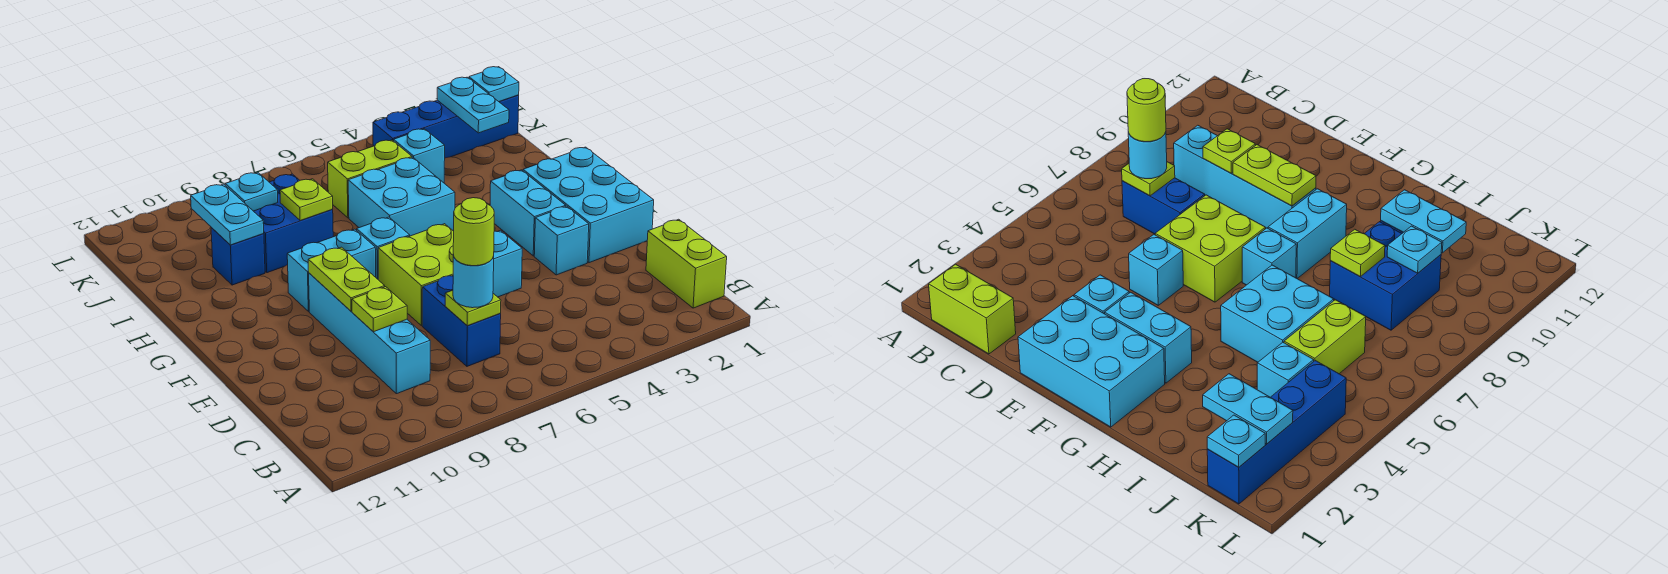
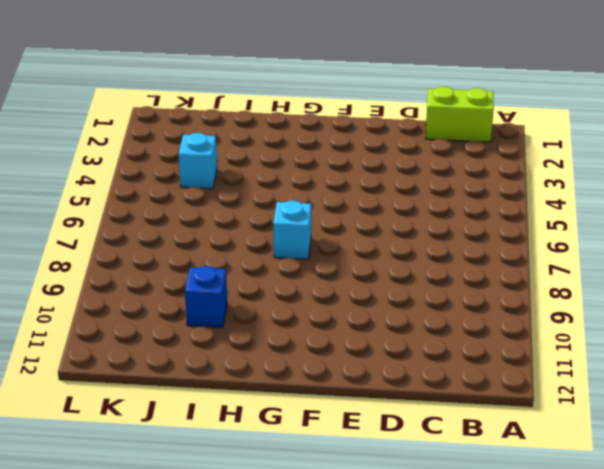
none -> blue brick C7:D7 level 1
none -> cyan brick C9:F9 level 1
none -> cyan brick E1:G2 level 1

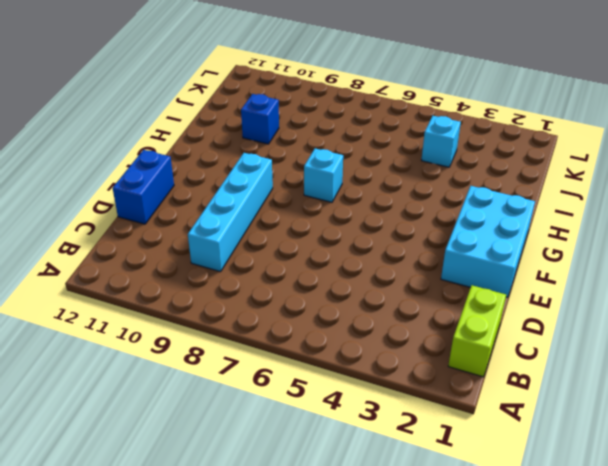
blue brick D12:E12 level 1 -> blue brick C7:D7 level 1
none -> cyan brick E3 level 1
none -> cyan brick E5 level 1
none -> lime brick E6:F7 level 1

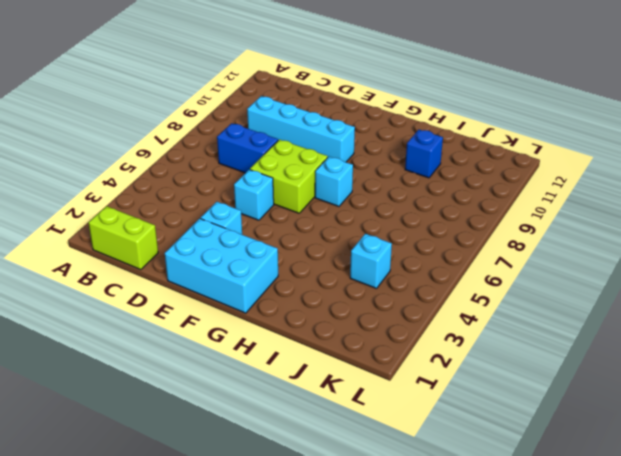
none -> cyan brick F3:G3 level 1
none -> cyan brick G8:G9 level 1
none -> cyan brick H5:I6 level 1

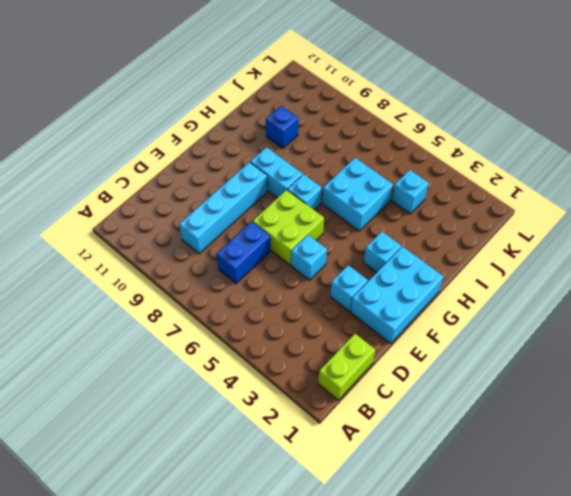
cyan brick G3 level 1 -> cyan brick F3:G3 level 1
none -> blue brick I8:J9 level 1
none -> lime brick J5:J6 level 1
none -> blue brick K1:K4 level 1

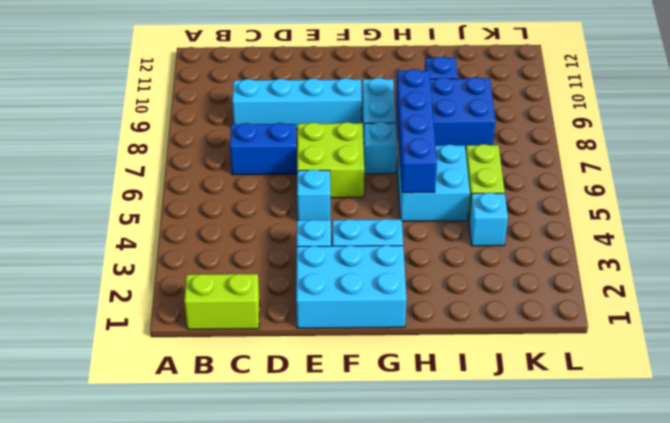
blue brick H5:H8 level 2 -> blue brick K1:K4 level 1
none -> lime plate C7 level 2
none -> lime plate D9 level 2
none -> lime plate E9:F9 level 2

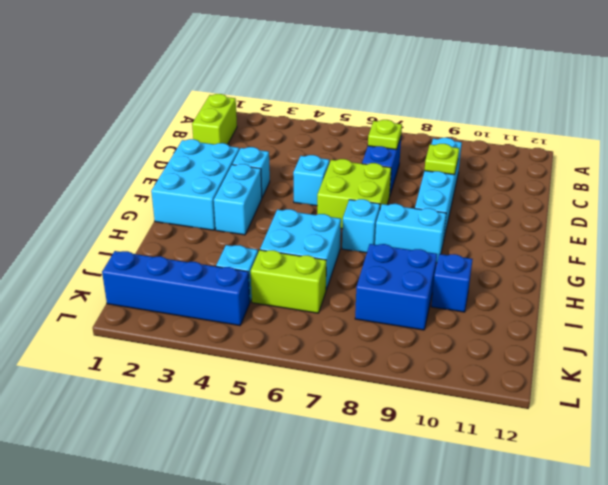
none -> lime plate E9:F9 level 2
none -> lime plate I8 level 2
none -> cyan plate I10:J10 level 2

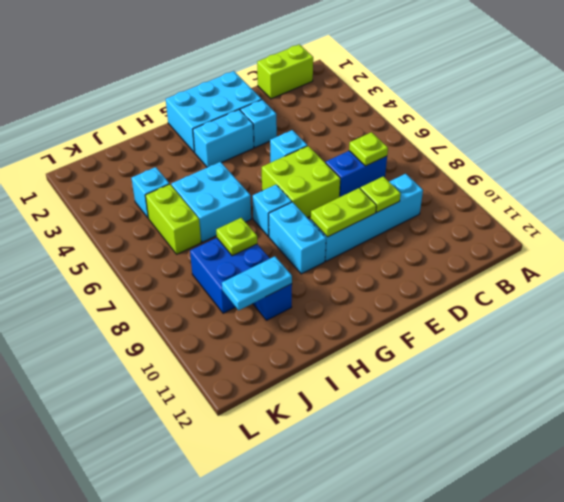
none -> blue brick K1:K4 level 1
none -> cyan plate J2:K2 level 2
none -> cyan plate J9 level 2

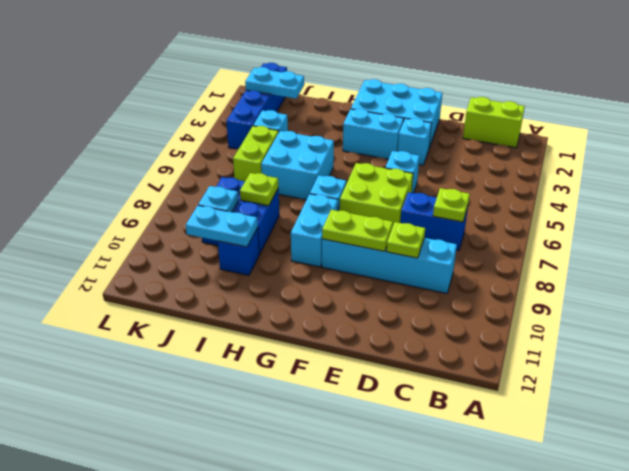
none -> cyan plate K1 level 2
none -> cyan round brick C7 level 3
none -> lime round brick C7 level 4

